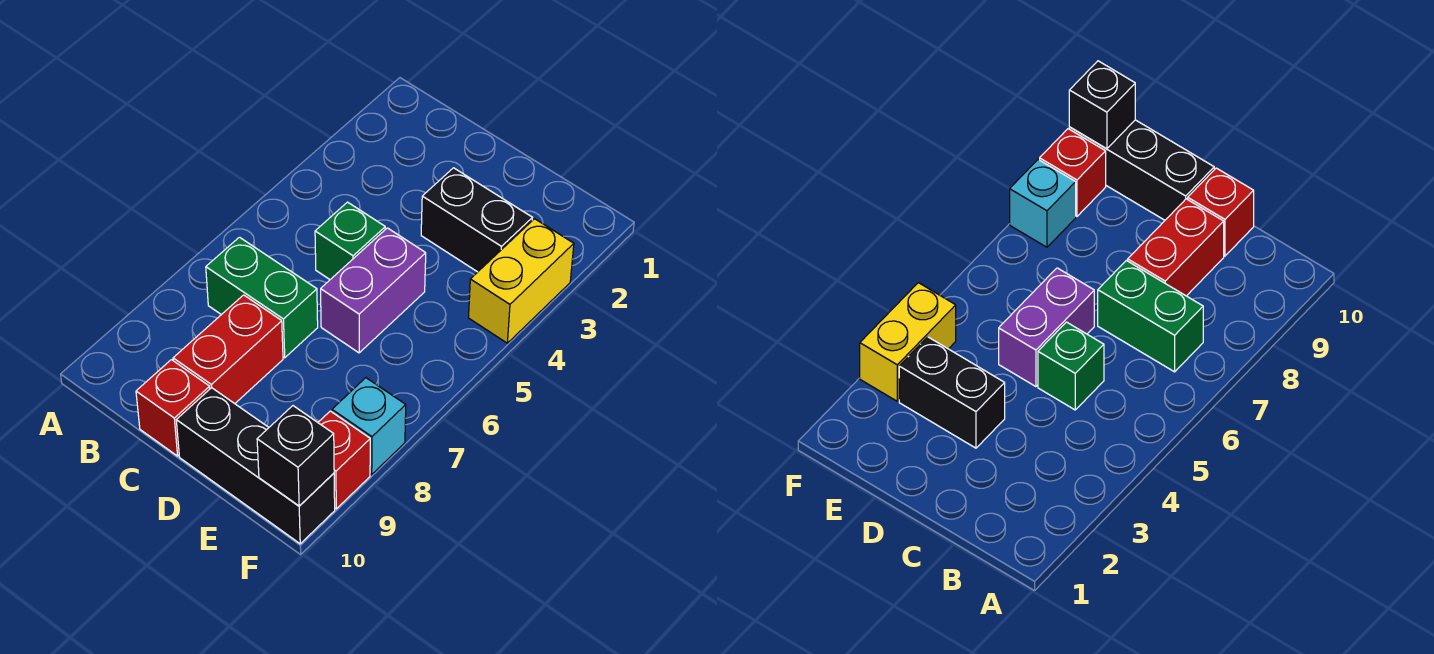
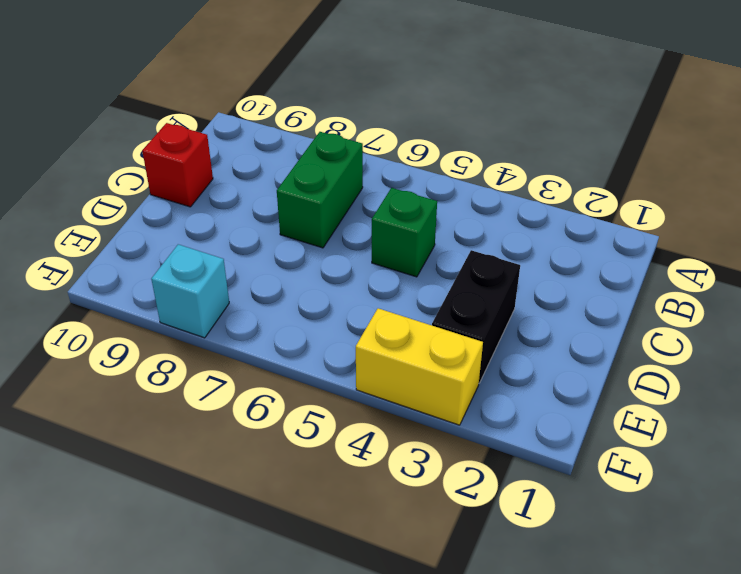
none -> red brick C8:C9 level 1
none -> purple brick D5:D6 level 1

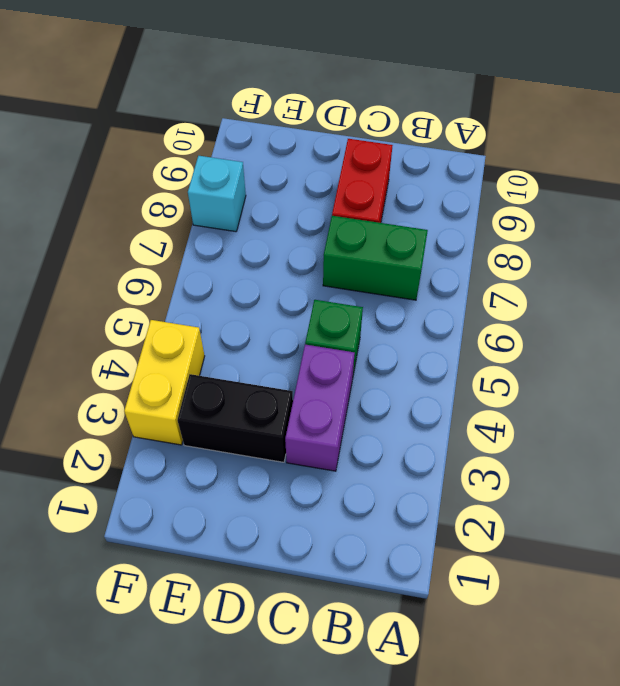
purple brick C3:C4 level 1 -> purple brick D5:D6 level 1
none -> red brick C10 level 1
none -> black brick D10:F10 level 1

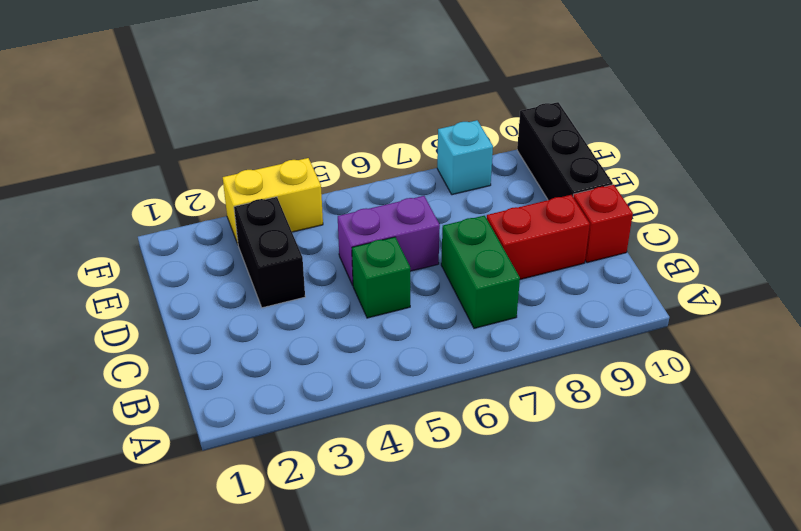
none -> red brick F9 level 1
none -> black brick F10 level 2

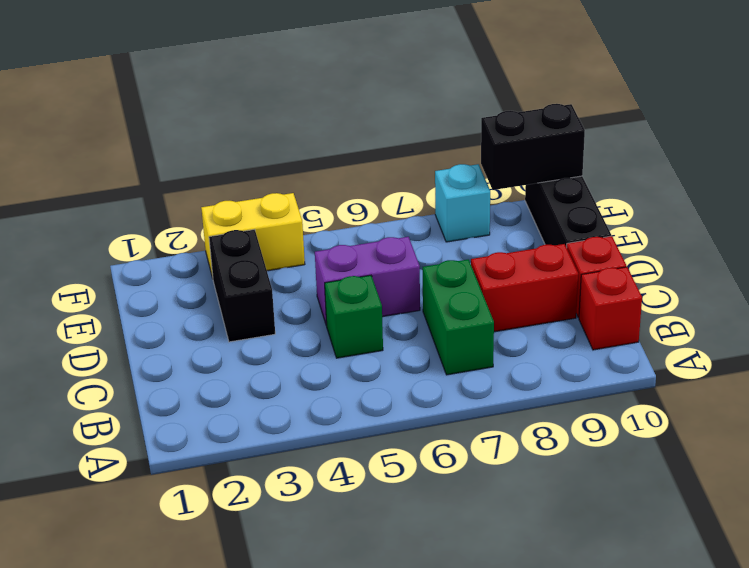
red brick B10 level 1 -> red brick F9 level 1
black brick F9:F10 level 2 -> black brick F10 level 2

